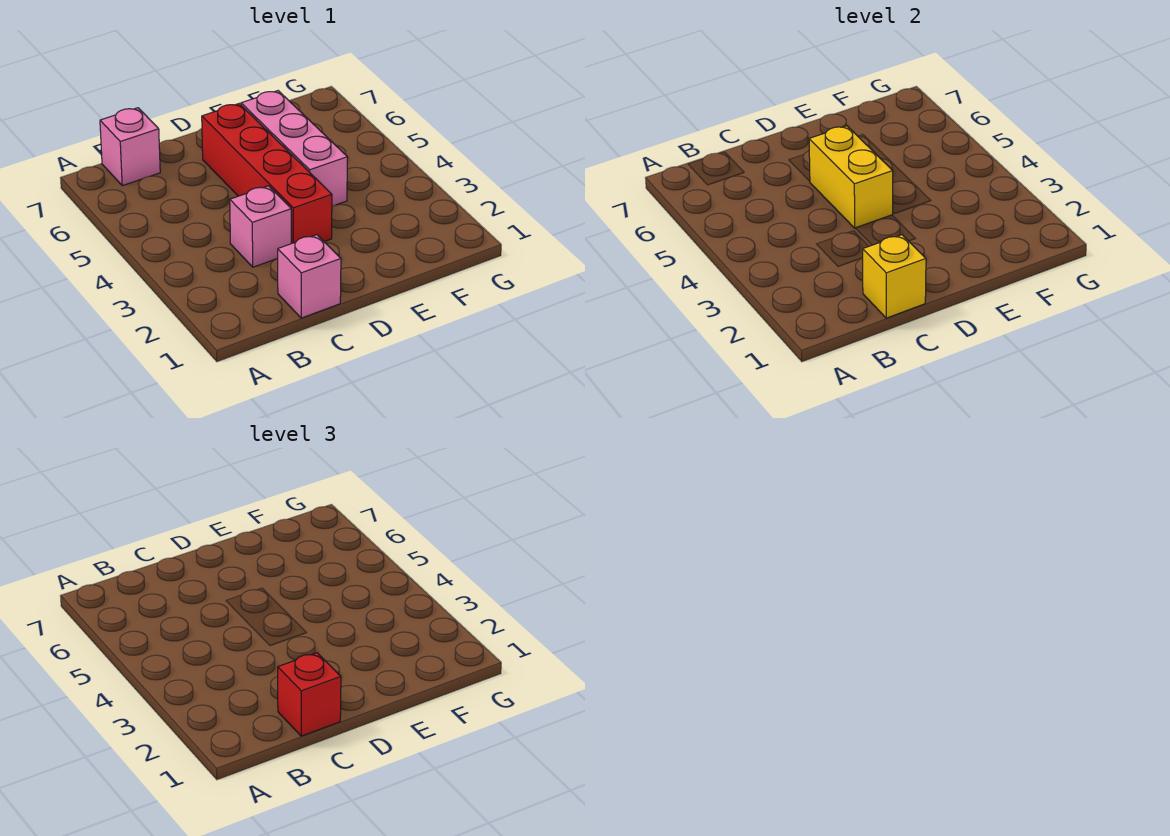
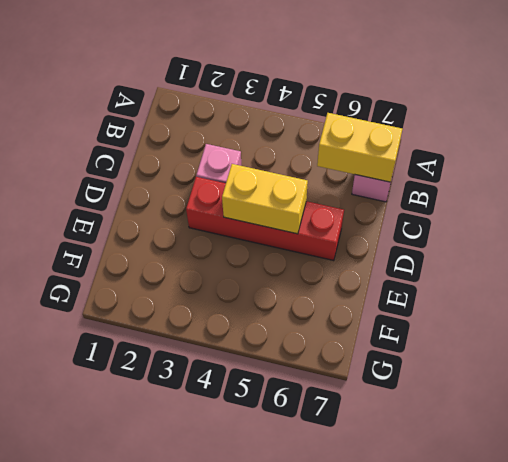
yellow brick B6:B7 level 2 -> none
none -> pink brick C1 level 1
none -> pink brick E4:E6 level 1

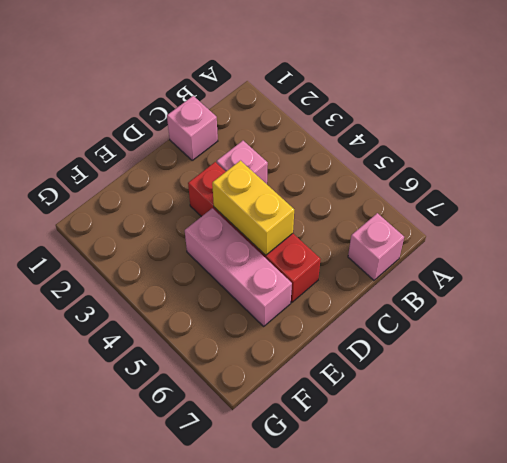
none -> yellow brick C1 level 2
none -> red brick C1 level 3

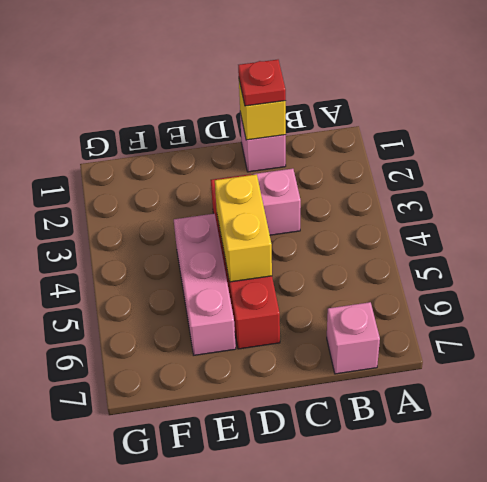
red plate C1 level 3 -> red brick C1 level 3

